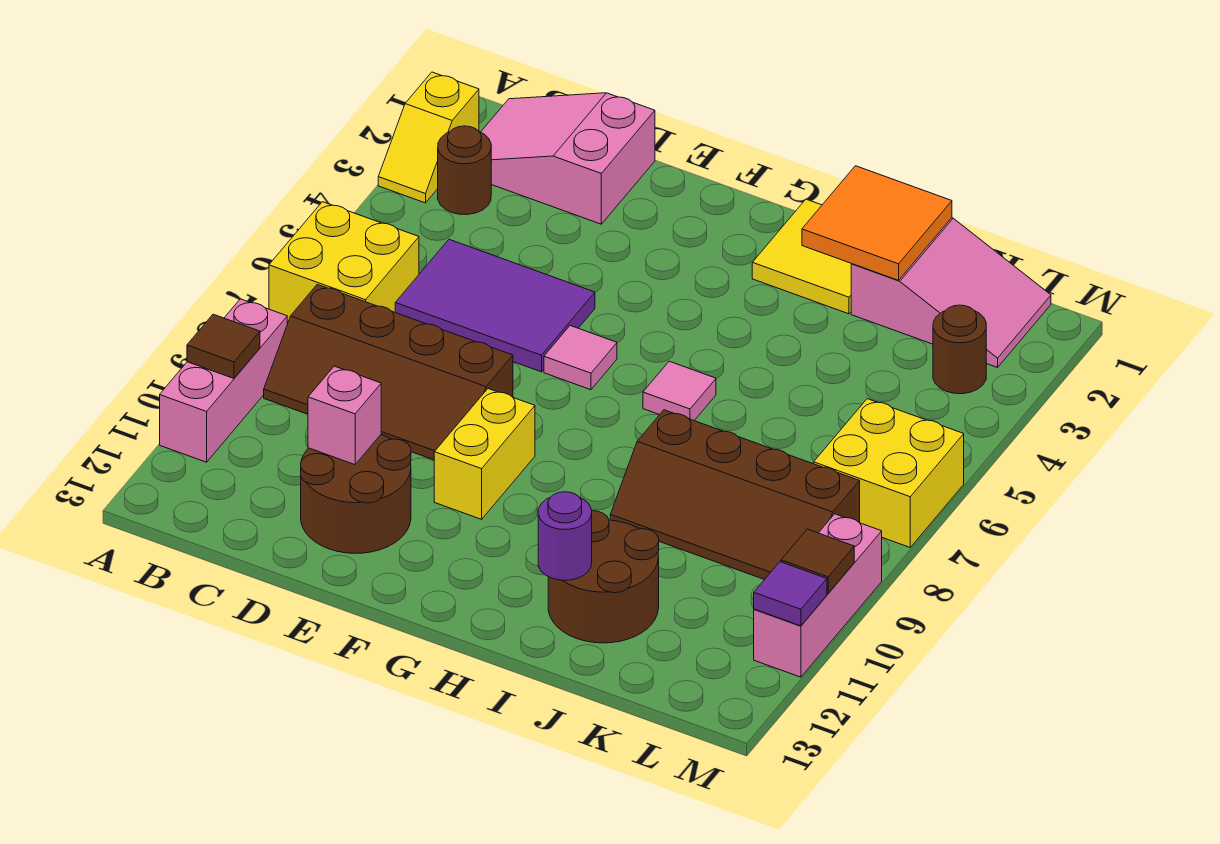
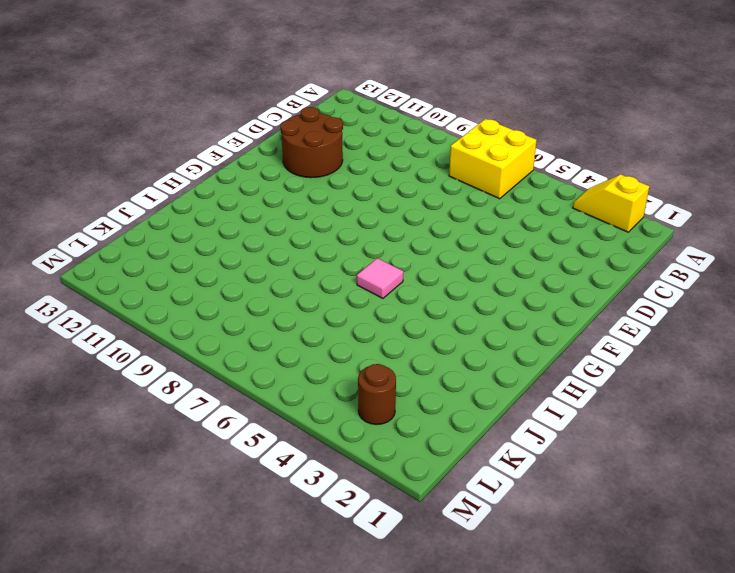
none -> pink brick A9:A11 level 1
none -> pink slope B1:D2 level 1 top D
none -> brown round brick B3 level 1

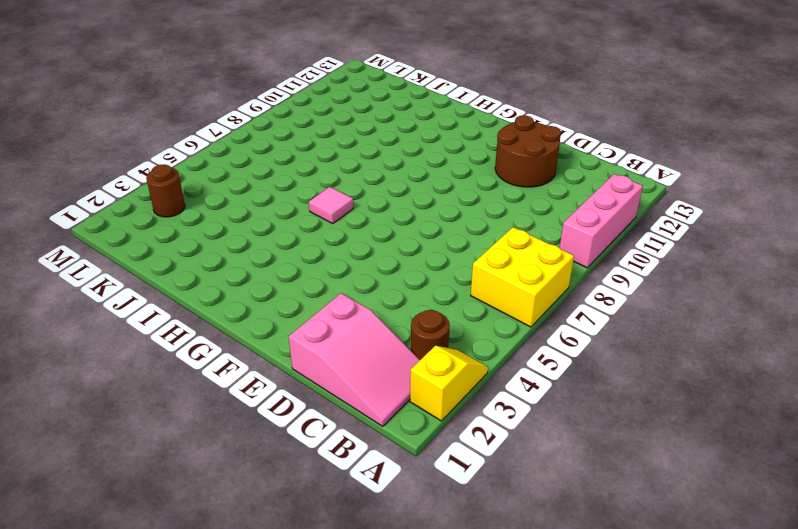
none -> brown slope B8:E9 level 1 top 8
none -> purple tile C5:E6 level 1
none -> pink tile F6 level 1

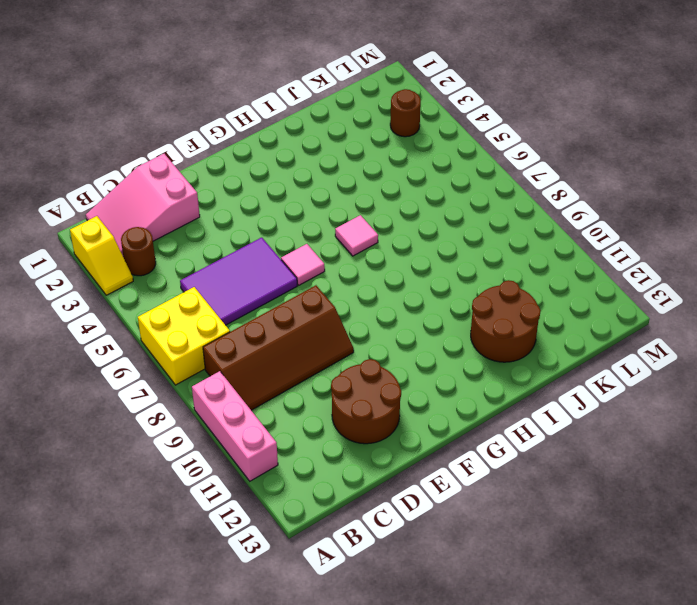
none -> yellow brick F9:F10 level 1
none -> yellow tile H1:I2 level 1
none -> brown slope I8:L9 level 1 top 8

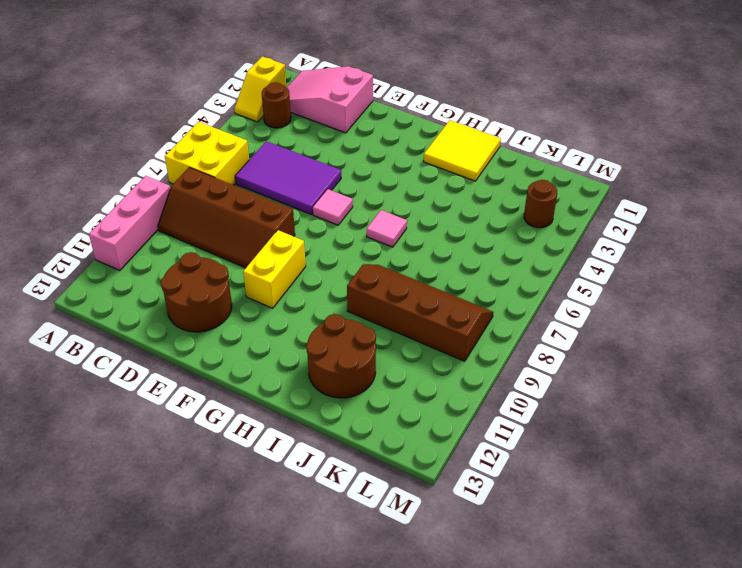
brown slope I8:L9 level 1 top 9 -> brown slope I8:L9 level 1 top 8
none -> pink slope J1:L2 level 1 top J
none -> yellow brick L6:M7 level 1
none -> pink brick M9:M11 level 1

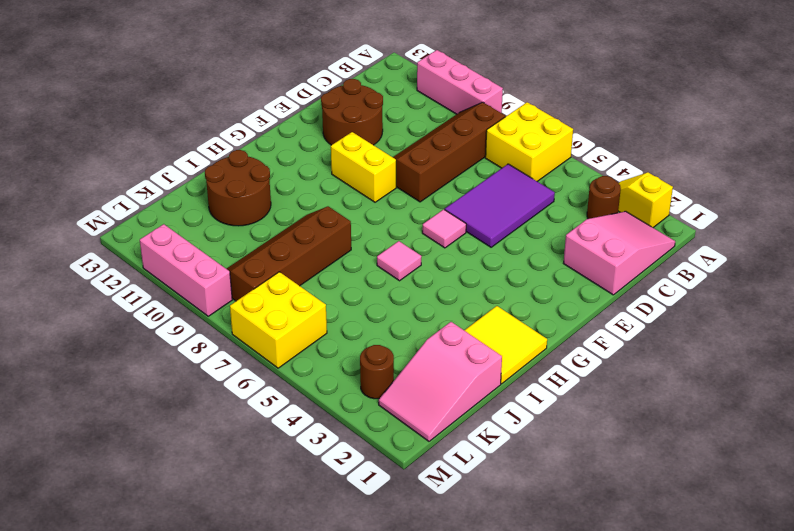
none -> brown tile A10 level 2
none -> pink brick D11 level 2
none -> orange tile I1:J2 level 2

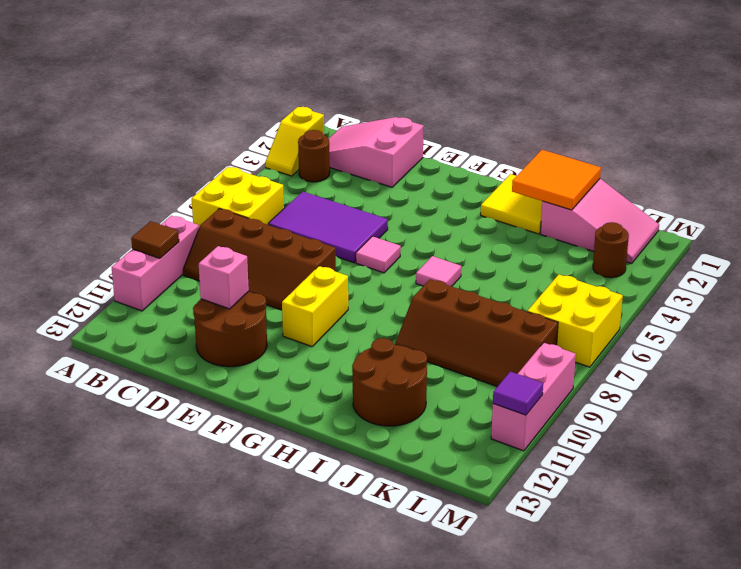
none -> purple round brick I12 level 2
none -> brown tile M10 level 2

